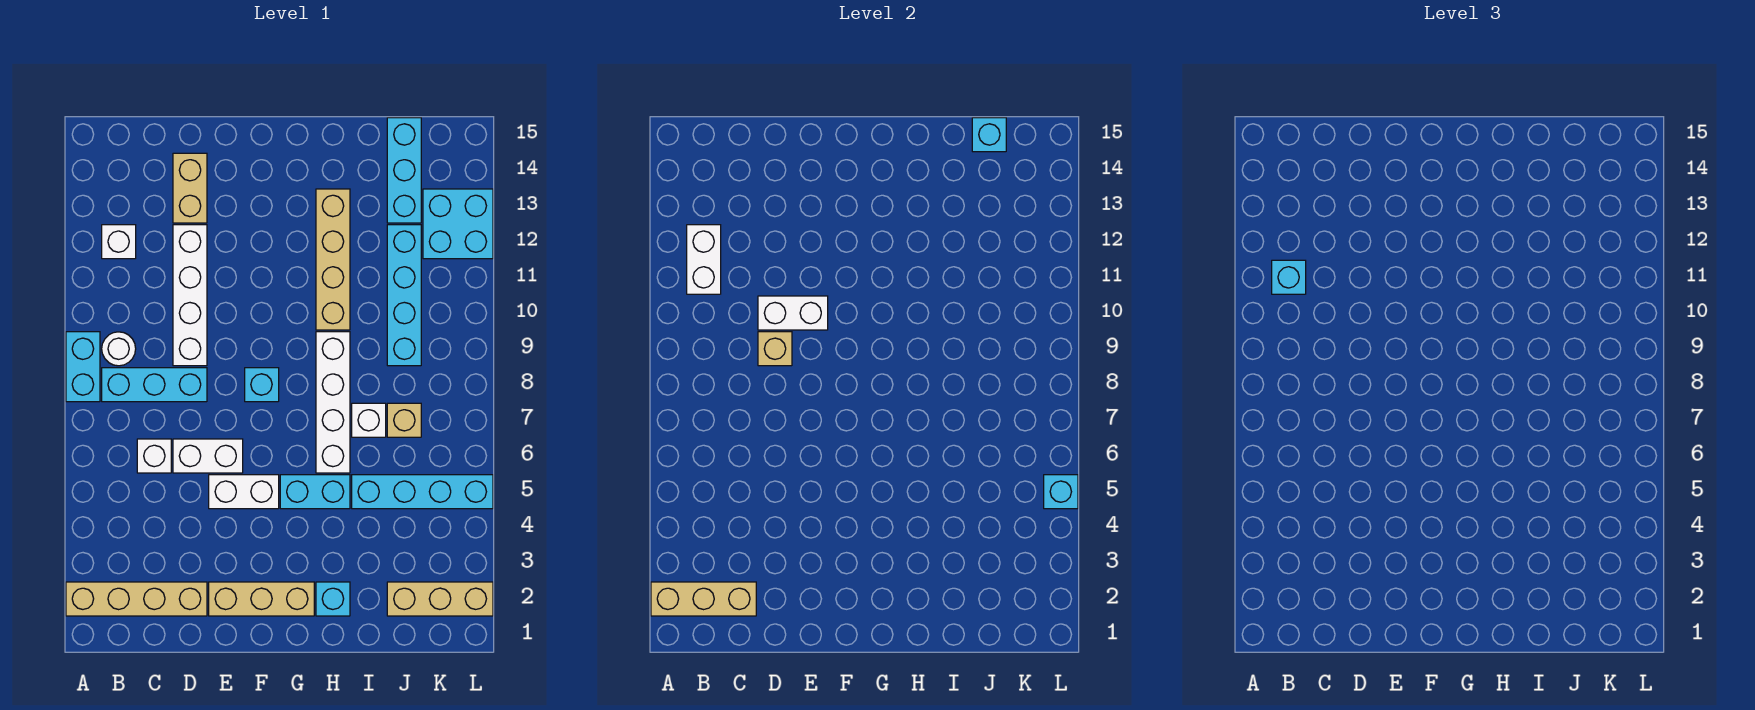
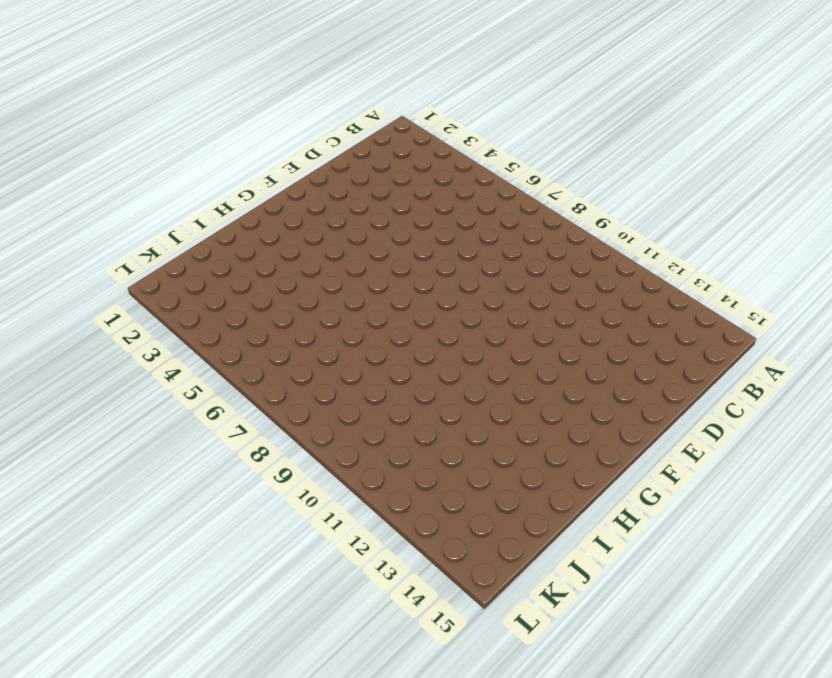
none -> tan brick A2:D2 level 1
none -> cyan brick A8:A9 level 1
none -> cyan brick B8:D8 level 1
none -> white round brick B9 level 1

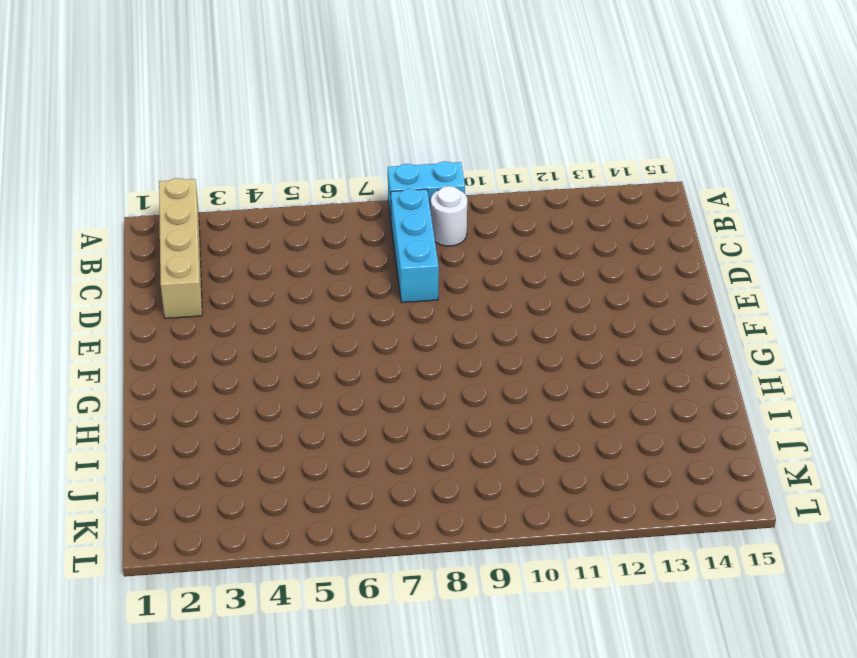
none -> white brick B12 level 1
none -> white brick C6 level 1
none -> white brick D6:E6 level 1
none -> white brick D9:D12 level 1

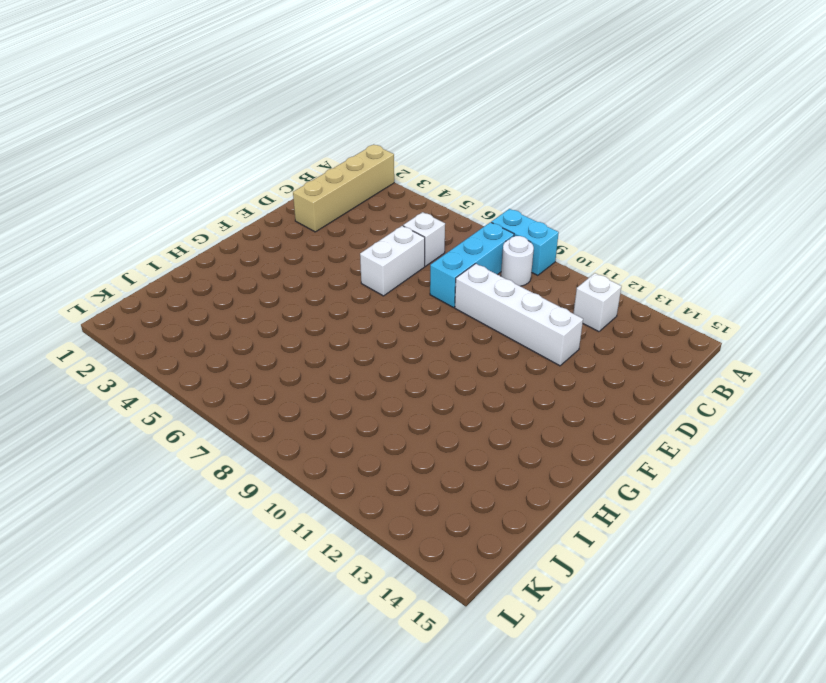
none -> tan brick D13:D14 level 1
none -> tan brick E2:G2 level 1
none -> white brick E5:F5 level 1
none -> cyan brick F8 level 1

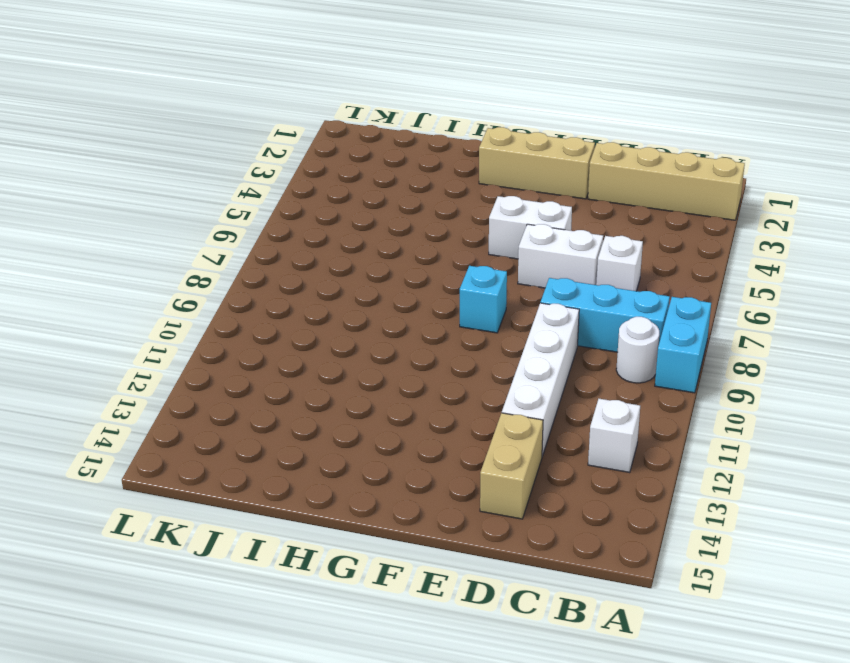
none -> cyan brick G5:H5 level 1
none -> cyan brick H2 level 1
none -> white brick H6:H9 level 1
none -> tan brick H10:H13 level 1

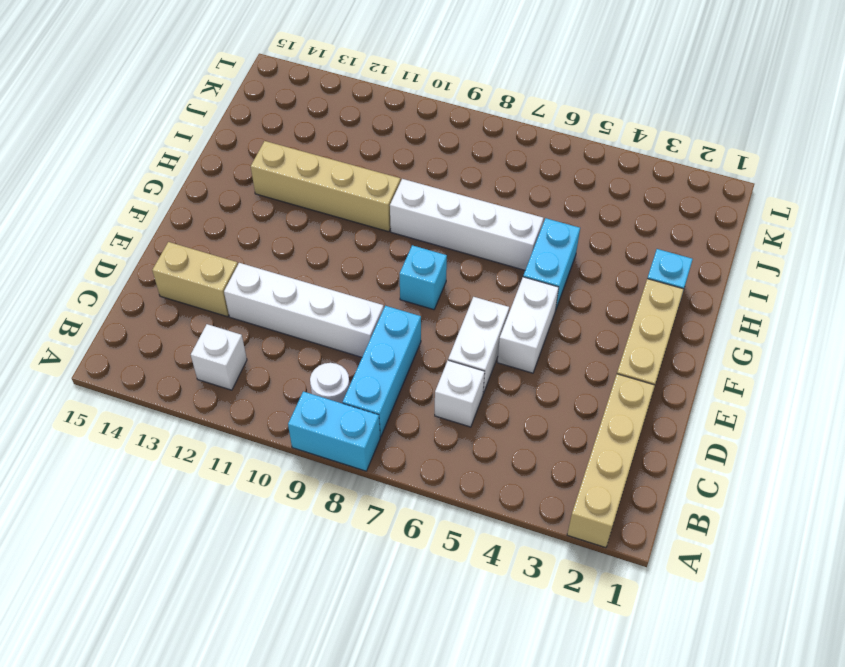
none -> cyan brick I5:L5 level 1
none -> white brick I7 level 1
none -> tan brick J2:L2 level 1
none -> tan brick J7 level 1

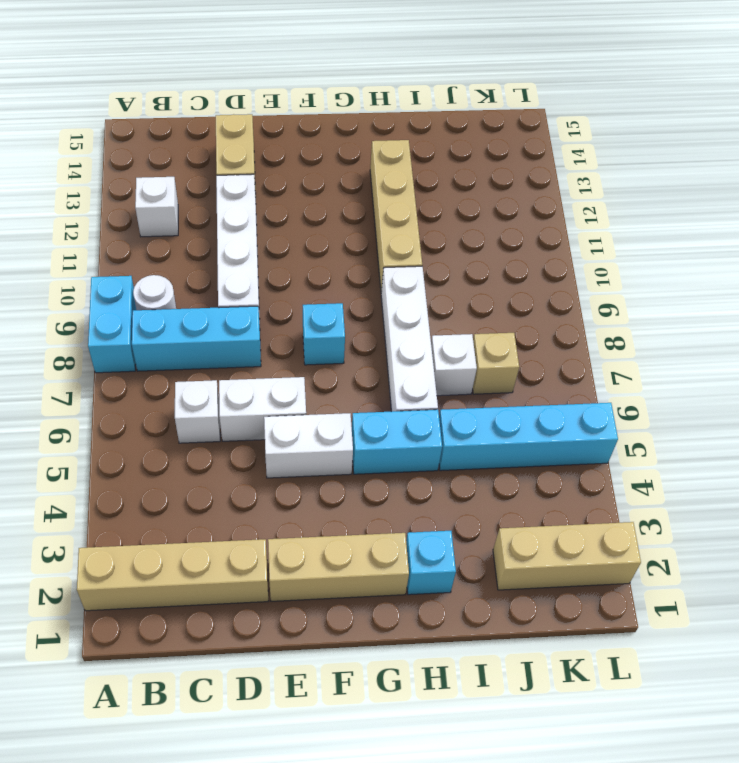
none -> cyan brick J9:J12 level 1
none -> cyan brick J13:J15 level 1
none -> cyan brick K12:L13 level 1
none -> tan brick A2:C2 level 2

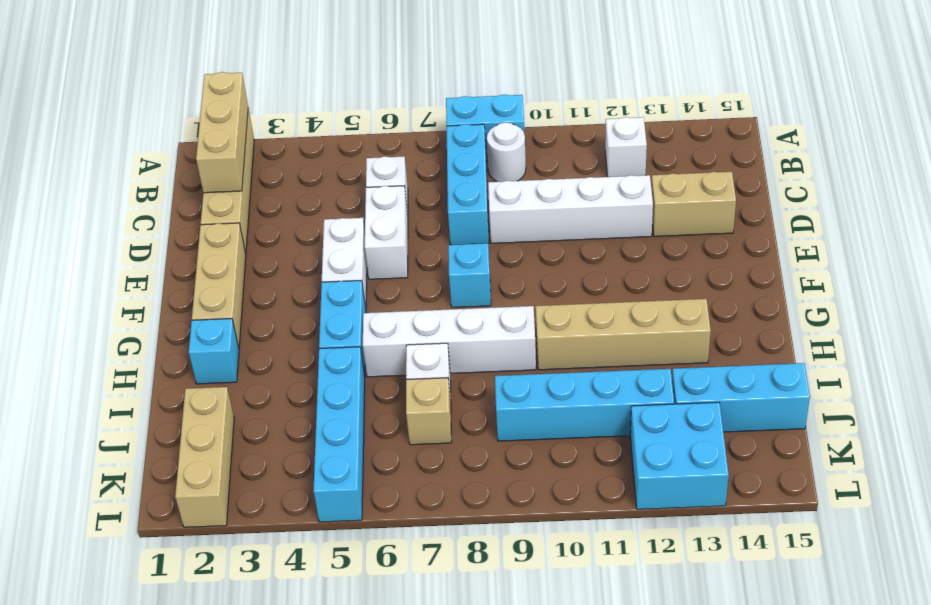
none -> white brick B11:B12 level 2
none -> tan brick D9 level 2
none -> white brick D10:E10 level 2
none -> cyan brick J15 level 2

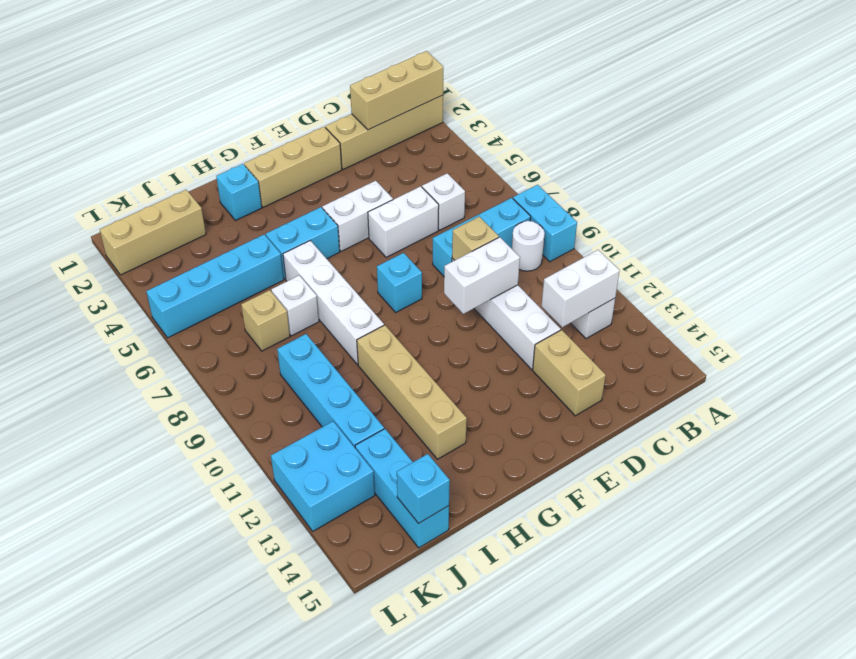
white brick B12:C12 level 2 -> white brick B11:B12 level 2
none -> cyan brick L5 level 2
none -> cyan brick B11 level 3

